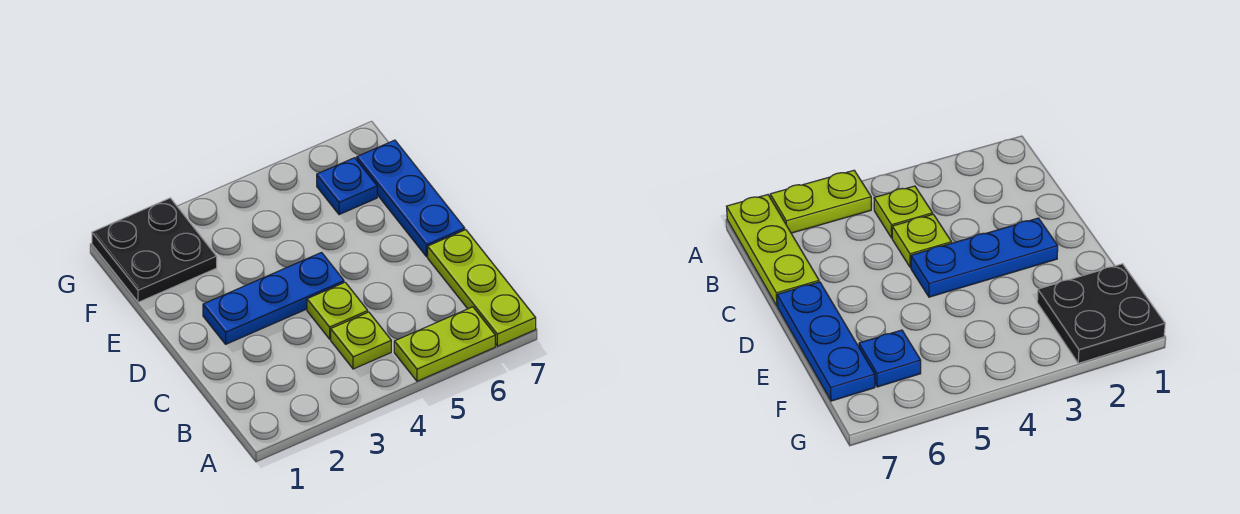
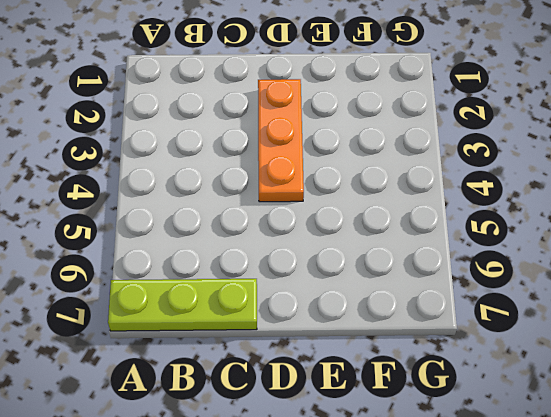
orange plate D2:D4 level 1 -> blue plate D2:D4 level 1
none -> lime plate A5:A6 level 1
none -> lime plate B4 level 1

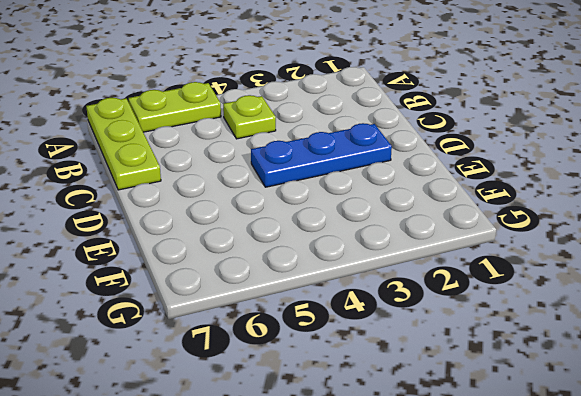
none -> lime plate C4 level 1
none -> blue plate D7:F7 level 1

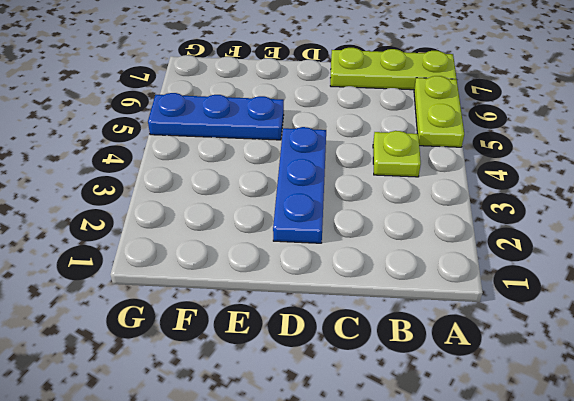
blue plate E5:G5 level 1 -> blue plate D7:F7 level 1
none -> lime plate C4 level 1
none -> black plate F1:G2 level 1

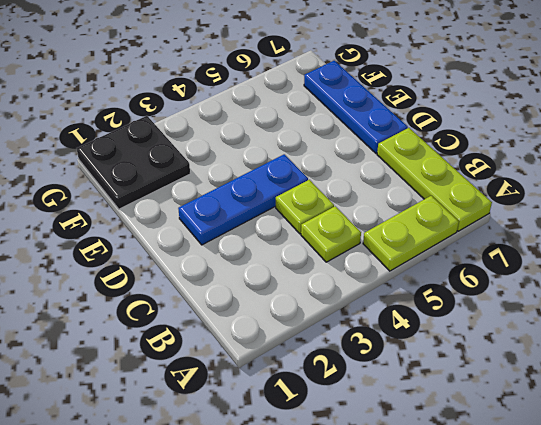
none -> blue plate F6 level 1

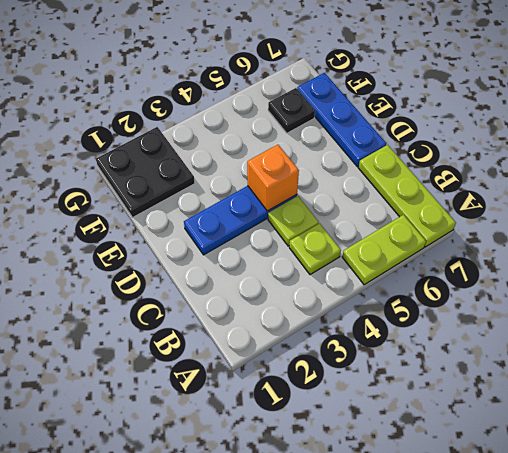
orange brick D4 level 2 -> none
black plate F6 level 1 -> blue plate F6 level 1

